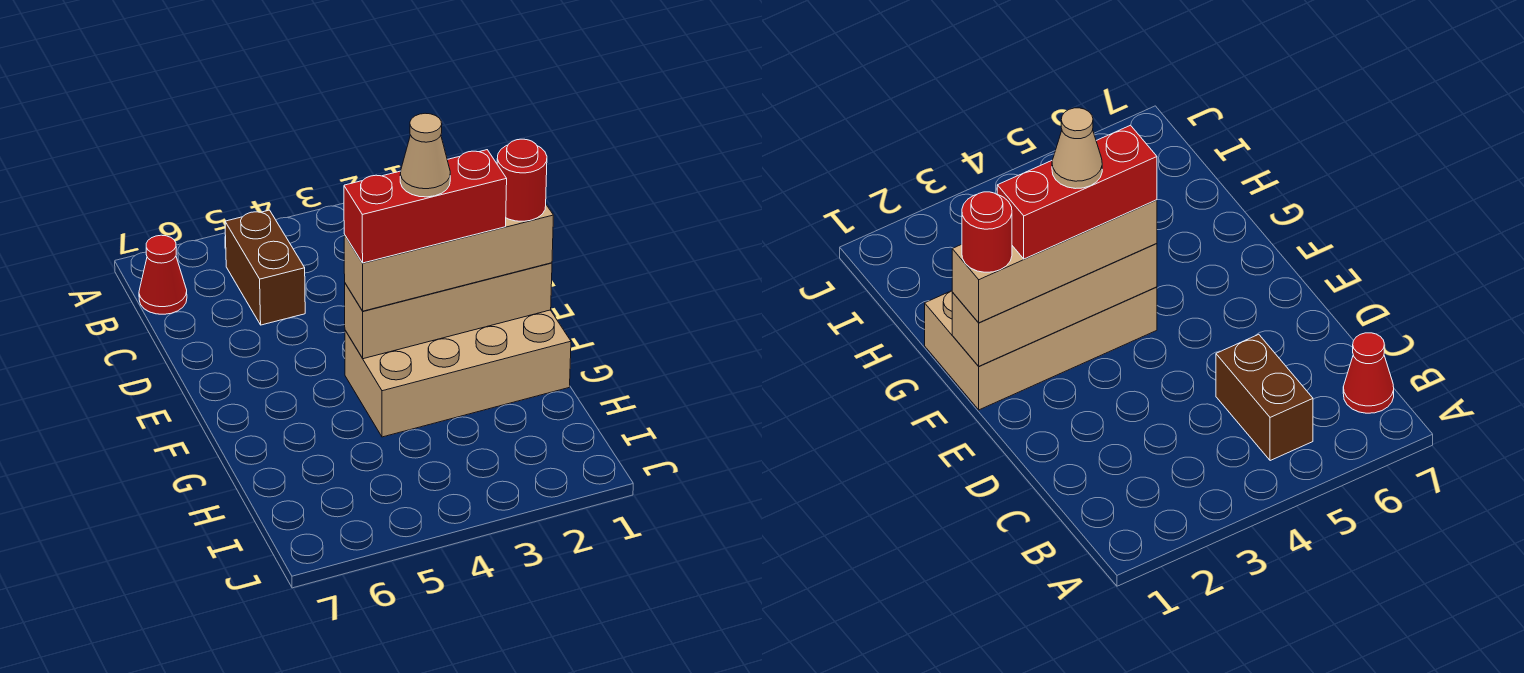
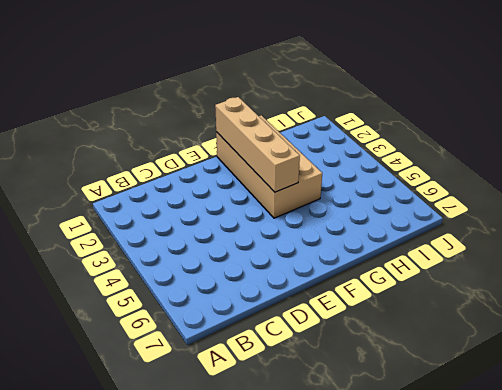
none -> brown brick B5:C5 level 1
none -> red cone B7 level 1

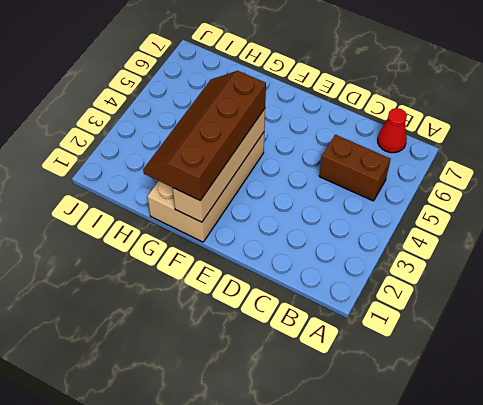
brown slope F1:G4 level 3 top F -> tan brick F1:F4 level 3
none -> red round brick F1 level 4
none -> red brick F2:F4 level 4

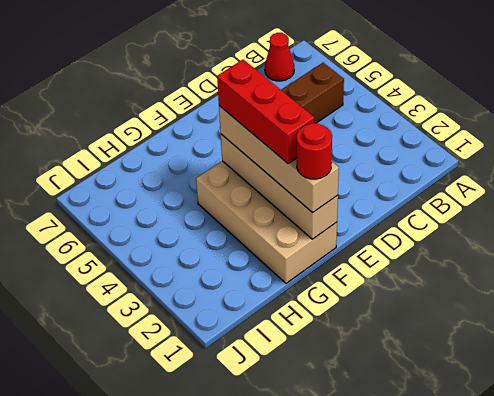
none -> tan cone F3 level 5

